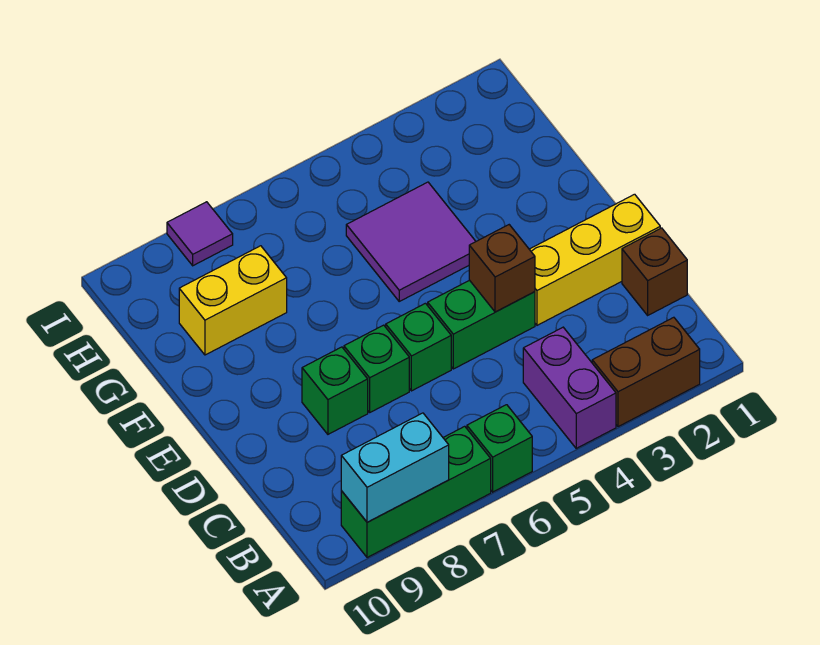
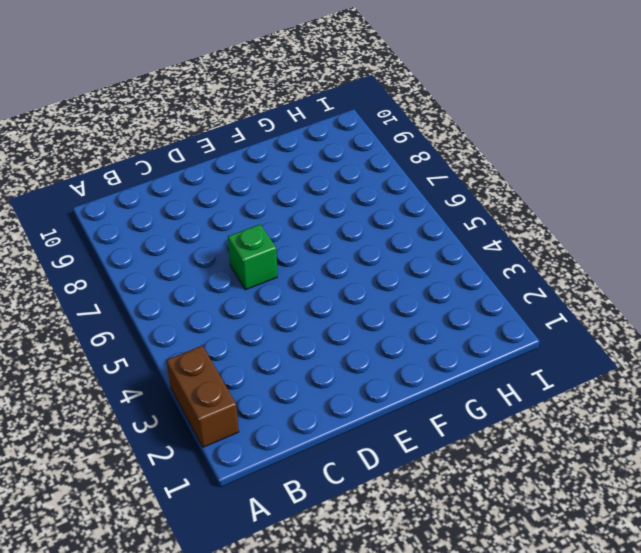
none -> purple brick A4:B4 level 1
none -> green brick A6 level 1
none -> green brick A7:A9 level 1

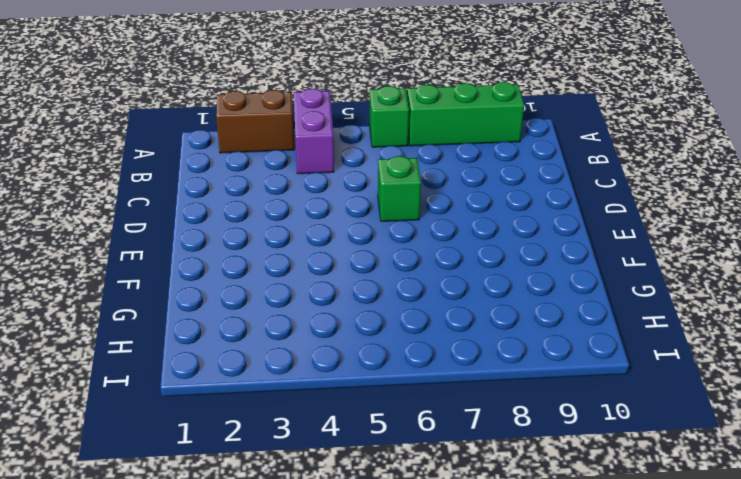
none -> brown brick C1 level 1
none -> yellow brick D1:D3 level 1
none -> green brick D4:D5 level 1

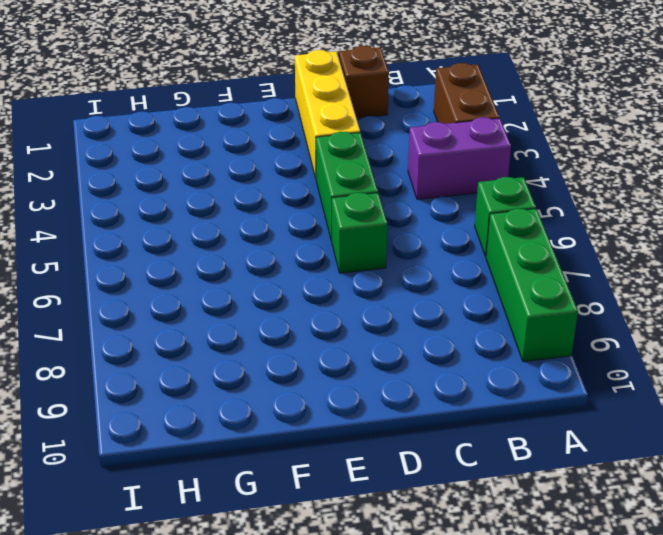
none -> green brick D7 level 1
none -> green brick D8 level 1
none -> purple tile F4:G5 level 1

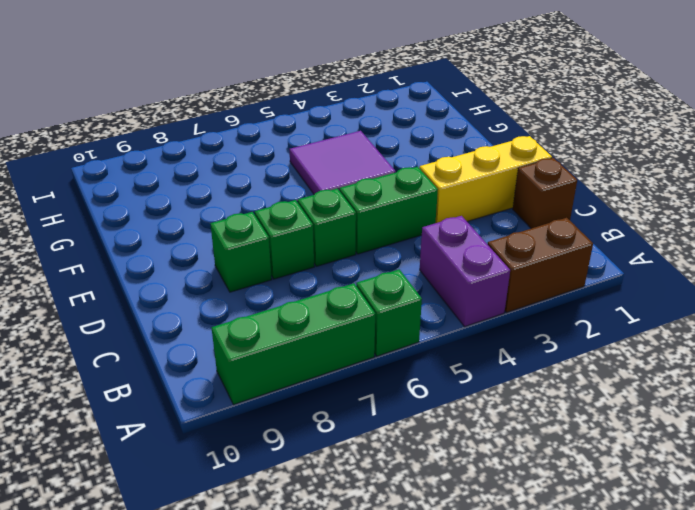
none -> yellow brick G8:G9 level 1
none -> purple tile I8 level 1
none -> cyan brick A8:A9 level 2

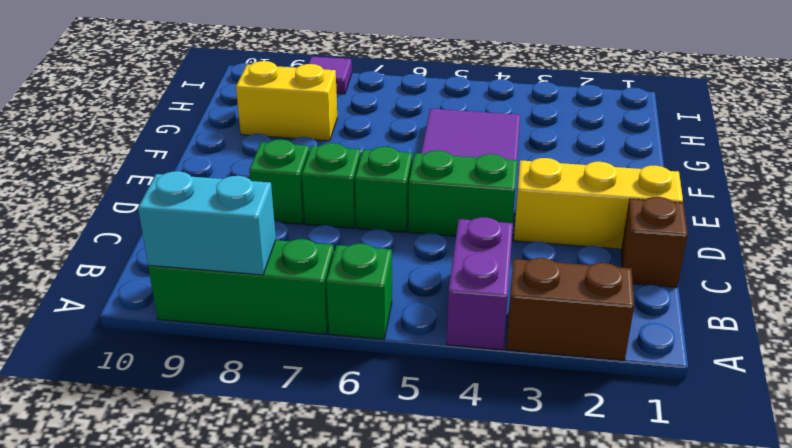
none -> brown brick D4 level 2

